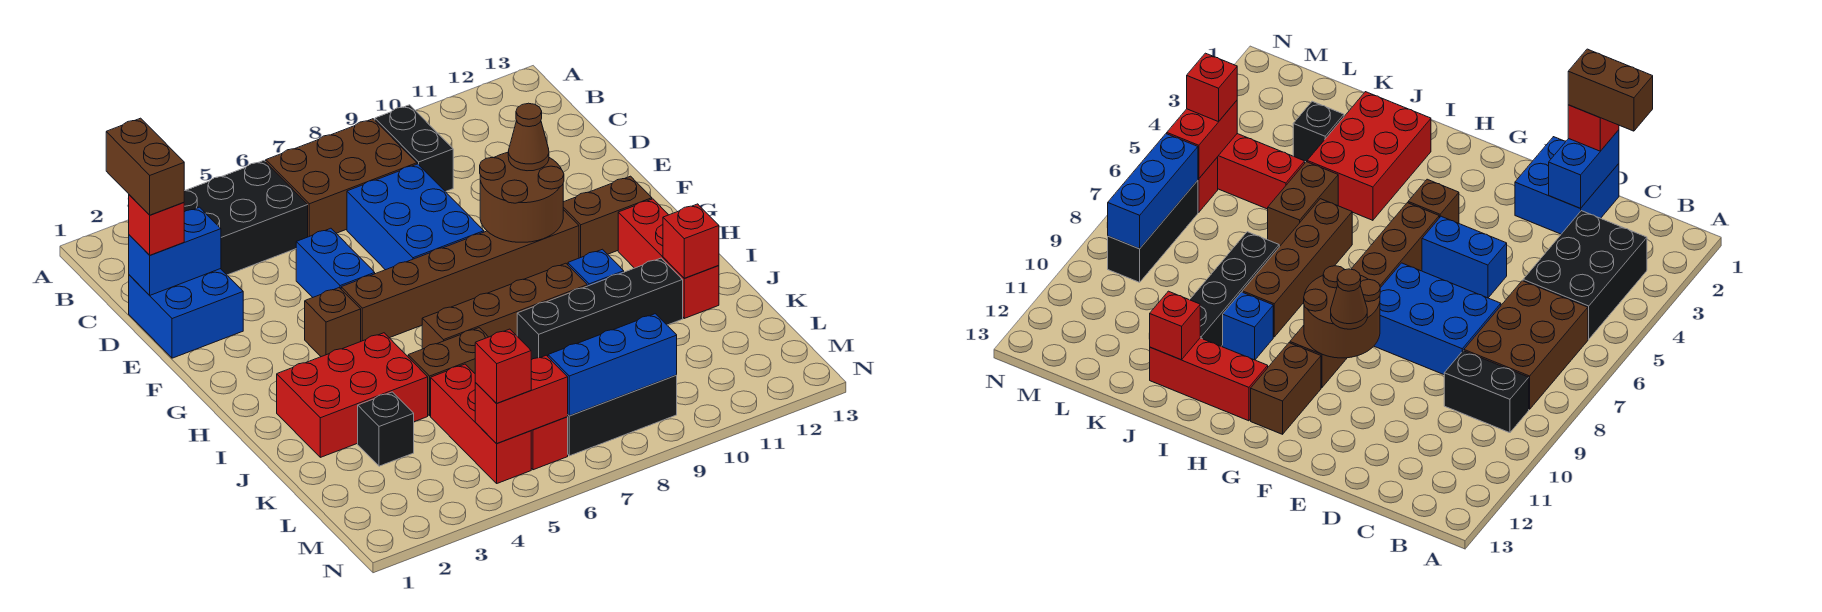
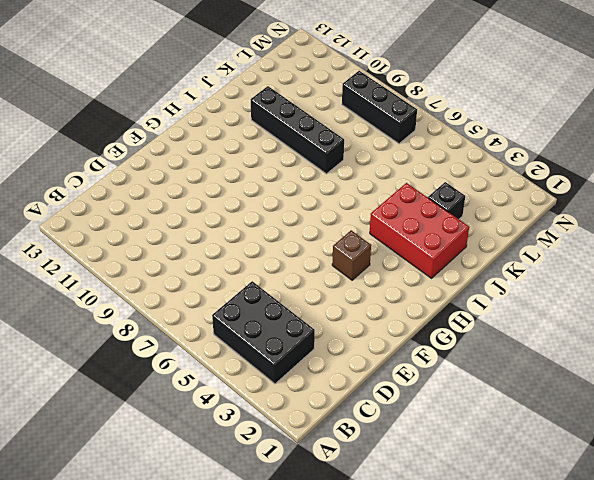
none -> brown brick B6:C8 level 1
none -> black brick B9:C9 level 1
none -> blue brick D1:E2 level 1

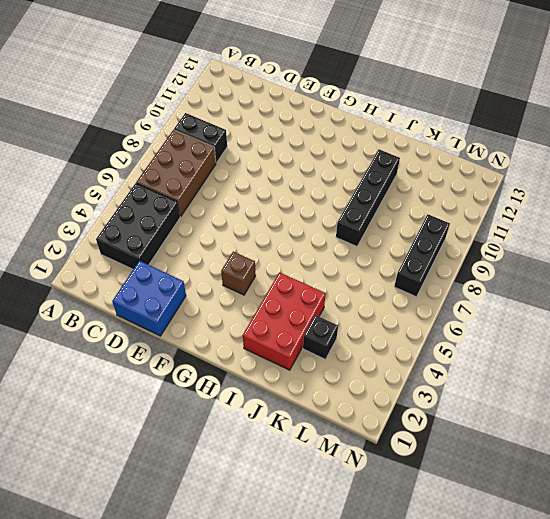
none -> blue brick D7:F8 level 1
none -> blue brick E5:F5 level 1
none -> brown brick G5:G10 level 1

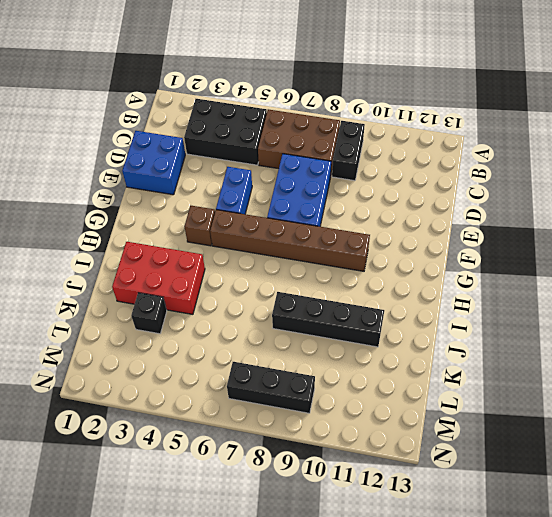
none -> brown brick G11:G12 level 1
none -> red brick H12:J12 level 1
none -> brown brick I6:I9 level 1

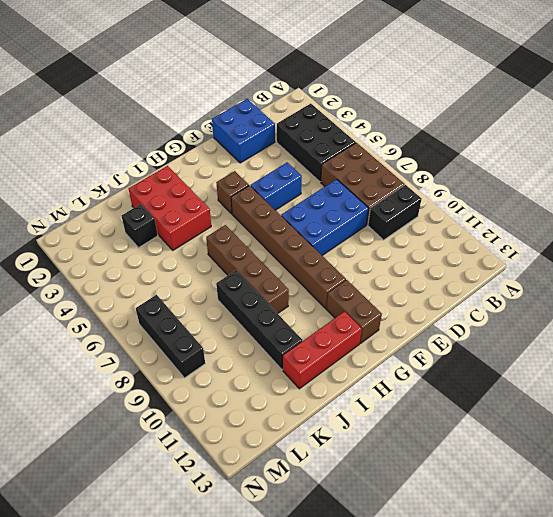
none -> blue brick I10 level 1
none -> brown brick J5:J6 level 1
none -> red brick K5:M5 level 1

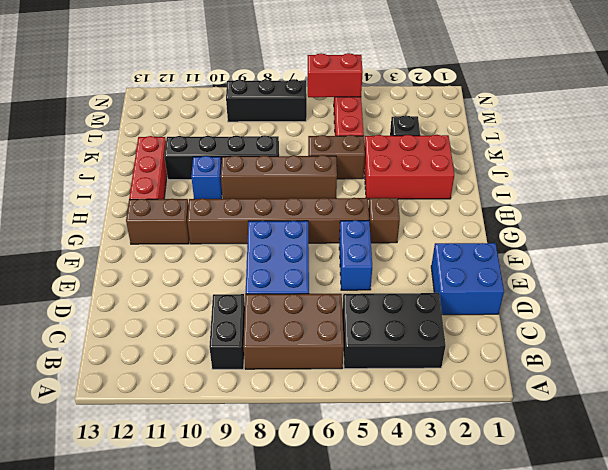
none -> red brick M6 level 1
none -> blue brick D1:D2 level 2
none -> brown round brick F9:G10 level 2

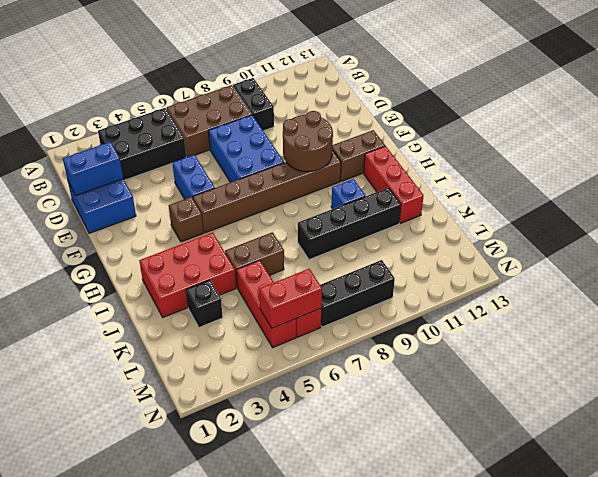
none -> brown brick I6:I9 level 1
none -> red brick J12 level 2
none -> blue brick M7:M9 level 2

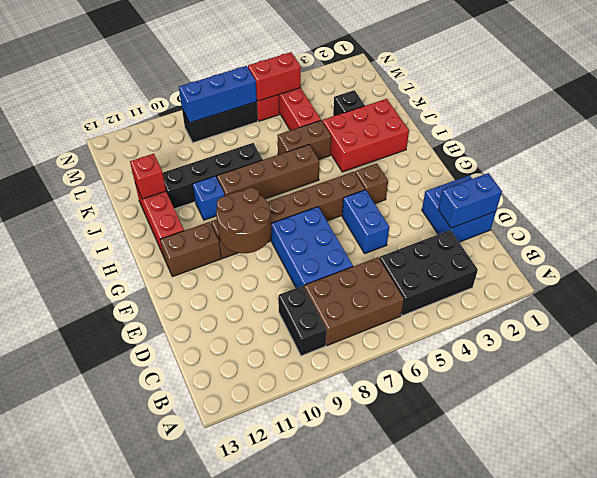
none -> red brick D1 level 3
none -> brown cone F10 level 3
none -> red brick M5 level 3

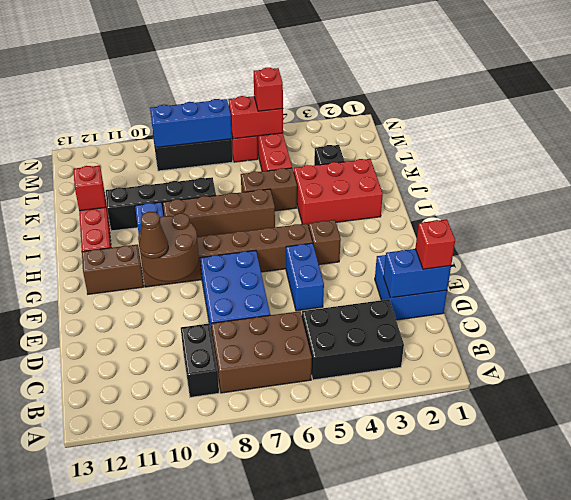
none -> brown brick C1:D1 level 4

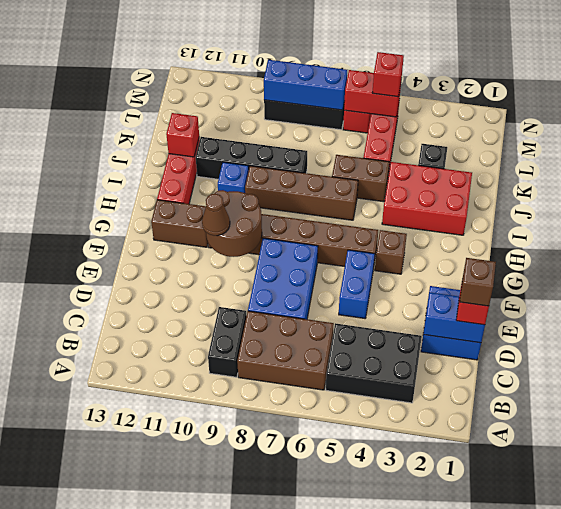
brown brick D1 level 4 -> brown brick C1:D1 level 4

